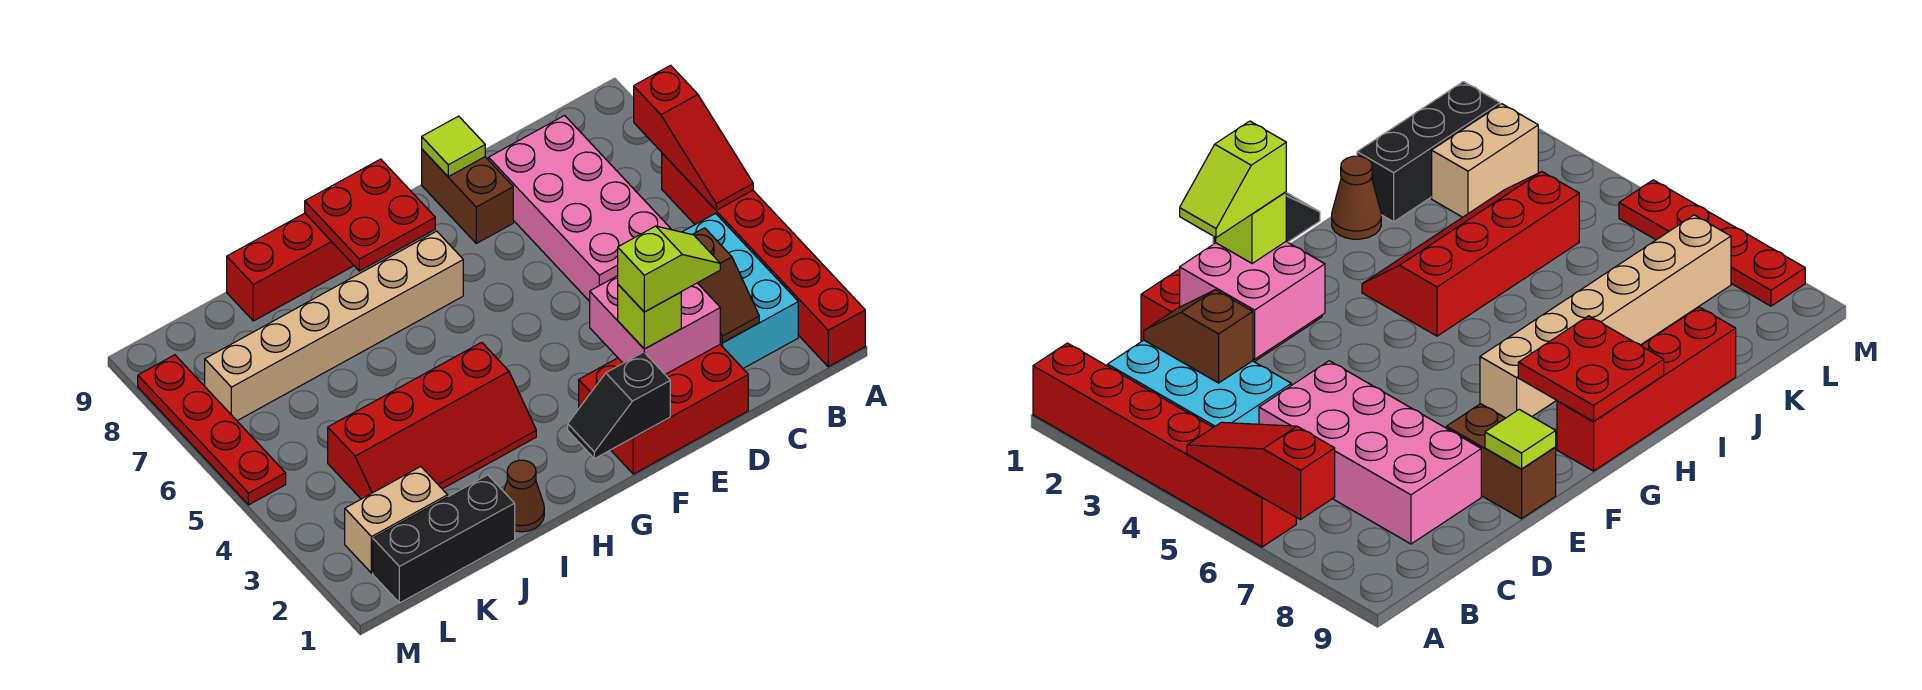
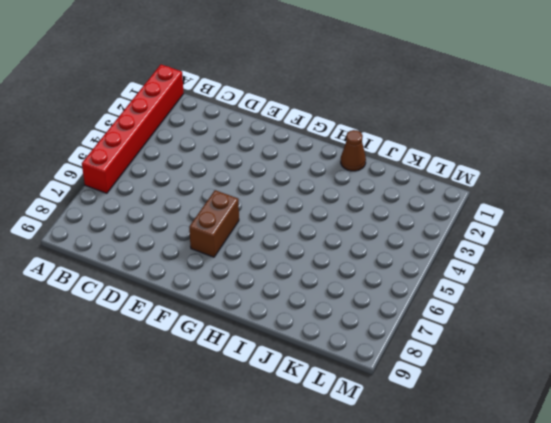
brown brick F6:F7 level 1 -> brown brick E8:E9 level 1
none -> cyan brick B2:C4 level 1
none -> pink brick C5:D8 level 1
none -> red brick D1:F2 level 1

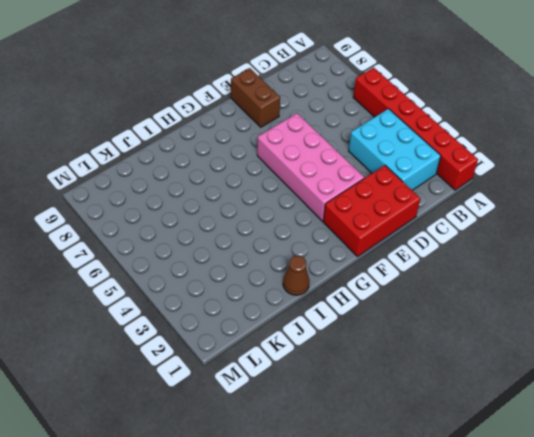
pink brick E3:F6 level 1 -> pink brick C5:D8 level 1
none -> tan brick G7:L7 level 1
none -> red brick G9:J9 level 1
none -> red slope H3:K4 level 1 top 4

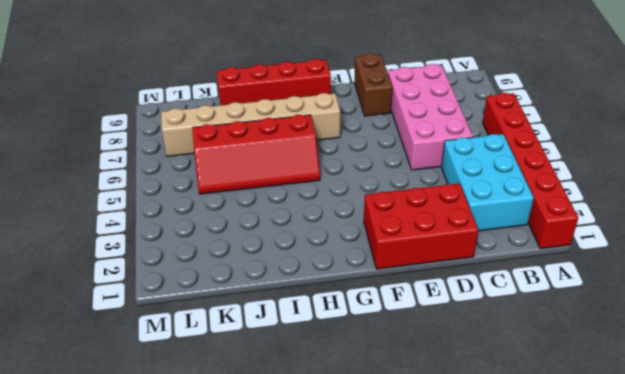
red slope H5:K6 level 1 top 6 -> red slope H3:K4 level 1 top 4
none -> brown cone I1 level 1
none -> black brick J1:L1 level 1
none -> tan brick K2:L2 level 1

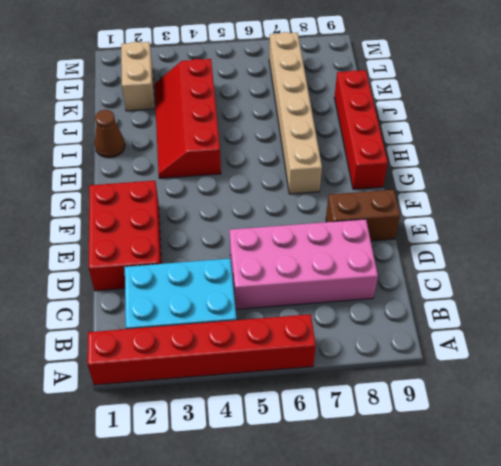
none -> black brick J1:L1 level 1
none -> red plate M5:M8 level 1
none -> red slope A5:A7 level 2 top 7

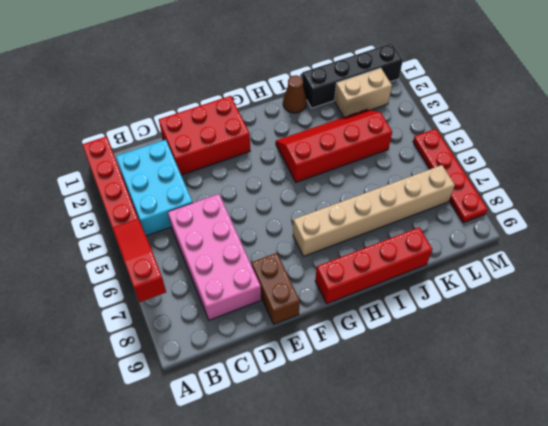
black brick J1:M1 level 1 -> black brick J1:L1 level 1
none -> brown slope C2:C3 level 2 top 3
none -> pink brick D2:E3 level 2
none -> lime tile E9 level 2

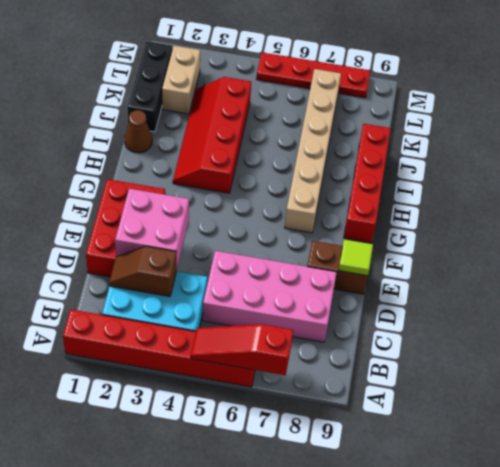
none -> black slope F1:G1 level 2 top F
none -> red plate G8:H9 level 2
none -> lime brick E2 level 3

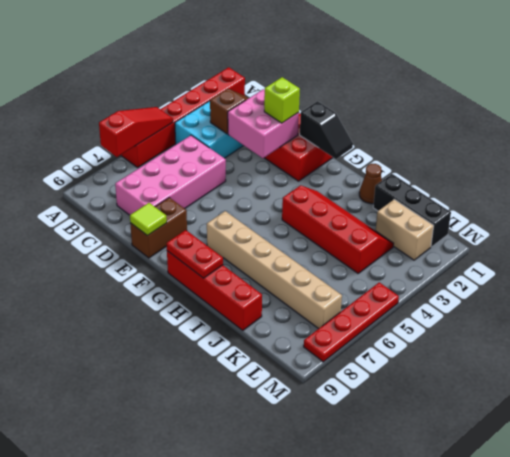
red plate G9:H9 level 2 -> red plate G8:H9 level 2
none -> lime slope D2:E2 level 4 top E

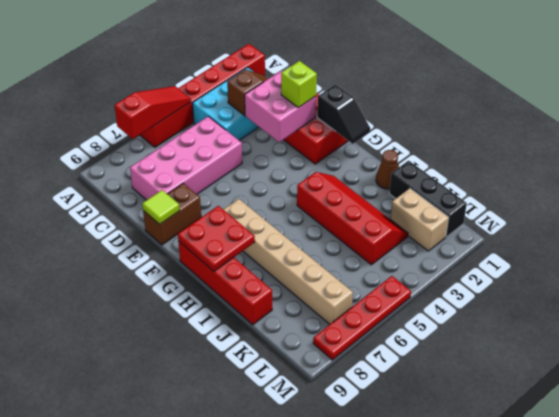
none -> lime slope D2:E2 level 4 top E

